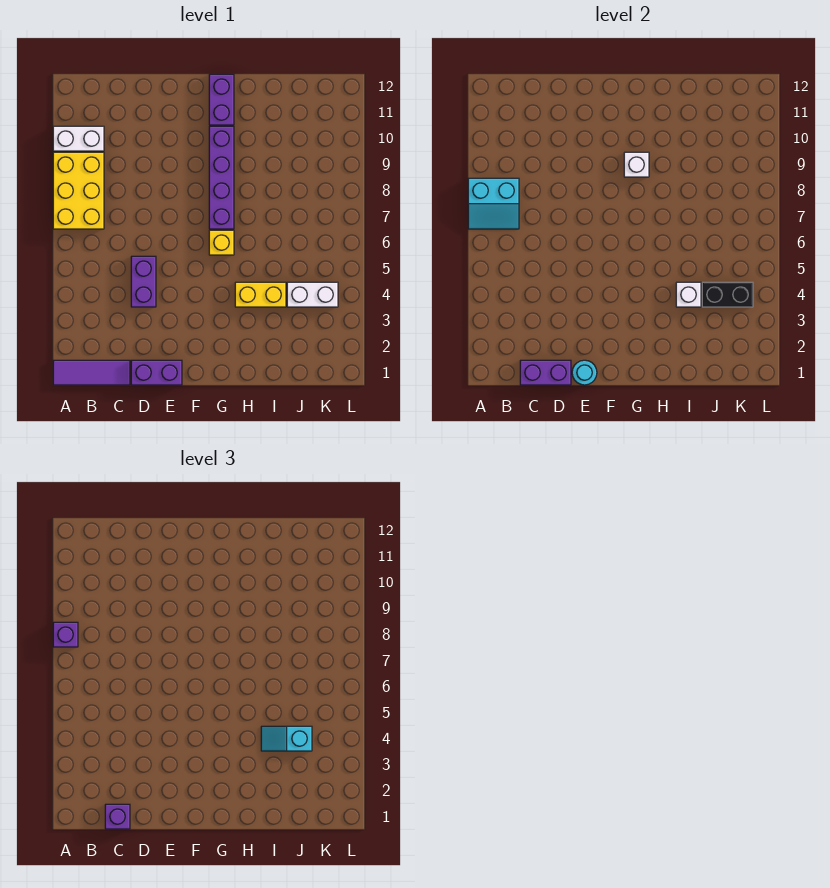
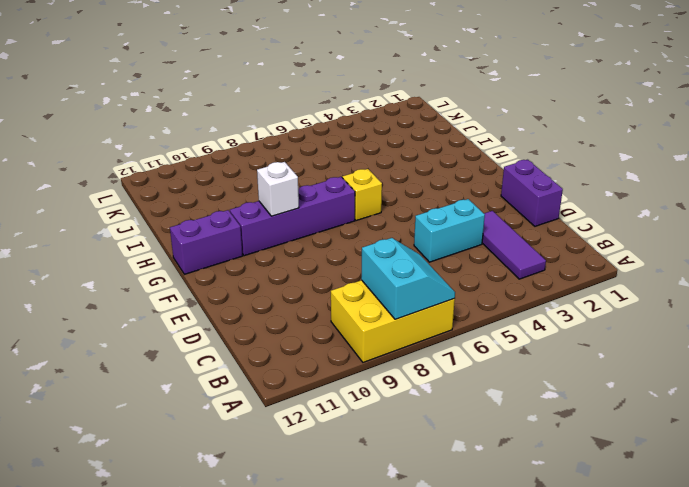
purple tile B3:D3 level 1 -> purple tile A1:C1 level 1
cyan brick D4:D5 level 1 -> purple brick D4:D5 level 1
none -> white brick A10:B10 level 1
none -> yellow brick H4:I4 level 1
none -> white brick J4:K4 level 1

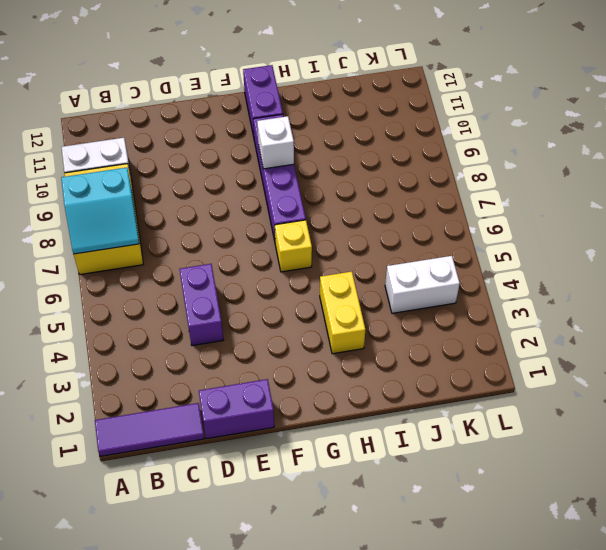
yellow brick H3:H4 level 1 -> yellow brick H4:I4 level 1
none -> purple brick C1:D1 level 2
none -> cyan round brick E1 level 2
none -> white brick I4 level 2

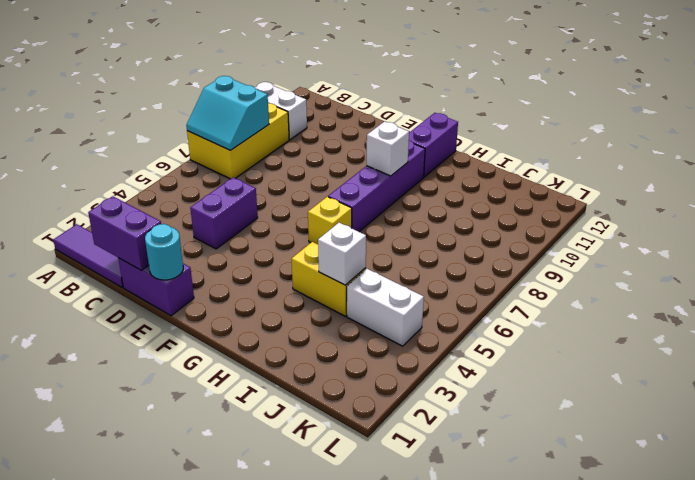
none -> black brick J4:K4 level 2
none -> purple brick A8 level 3
none -> purple brick C1 level 3

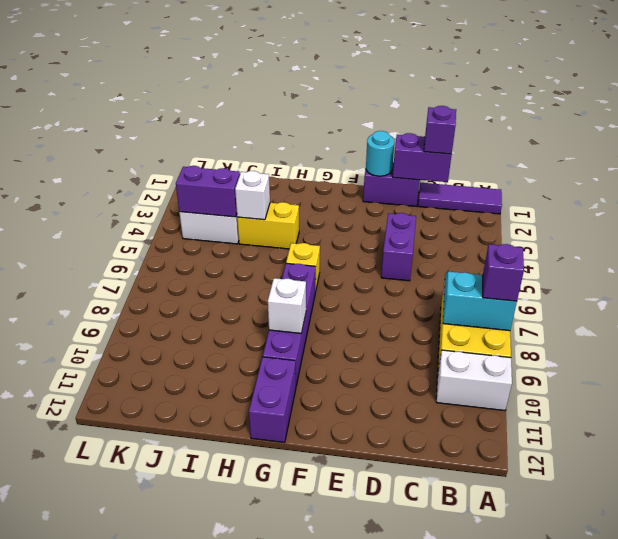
purple brick J4:K4 level 2 -> black brick J4:K4 level 2
none -> cyan slope I4:J4 level 3 top J

